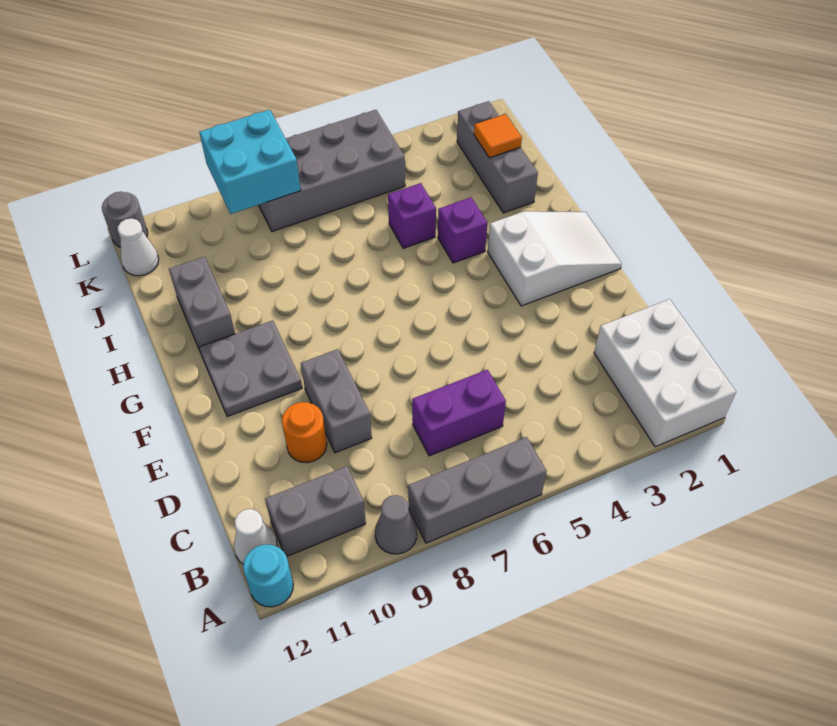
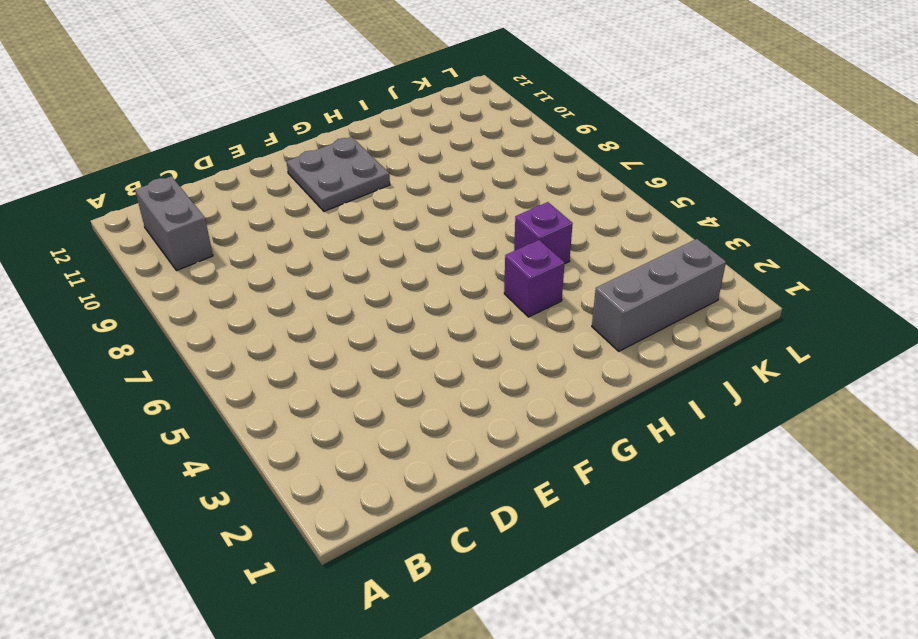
none -> white brick A1:C2 level 1
none -> grey brick A6:A8 level 1
none -> grey cone A9 level 1

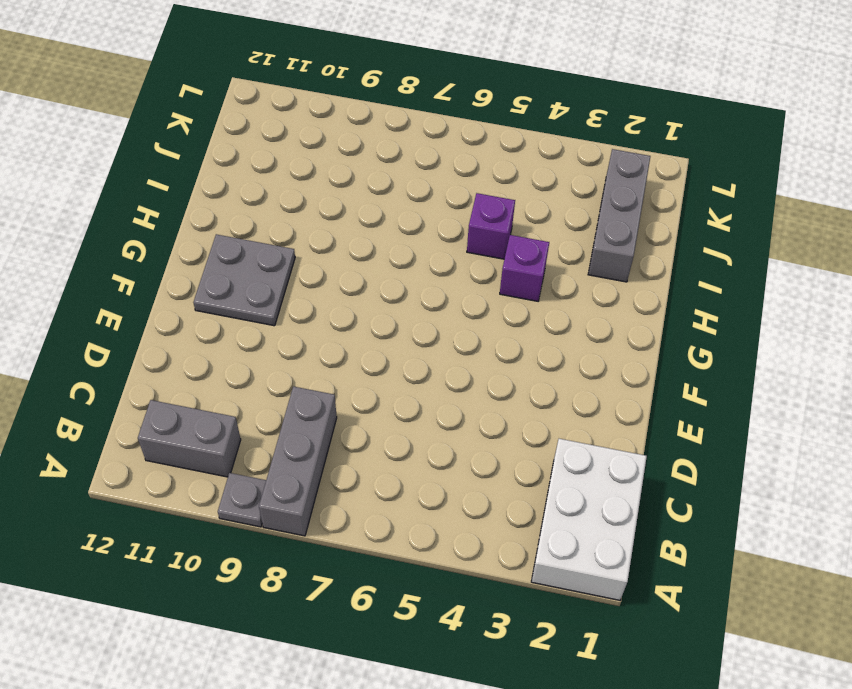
grey brick A8:C8 level 1 -> grey brick A6:A8 level 1
grey plate A9 level 1 -> grey cone A9 level 1
none -> cyan round brick A12 level 1
none -> white cone B12 level 1
none -> purple brick C6:C7 level 1

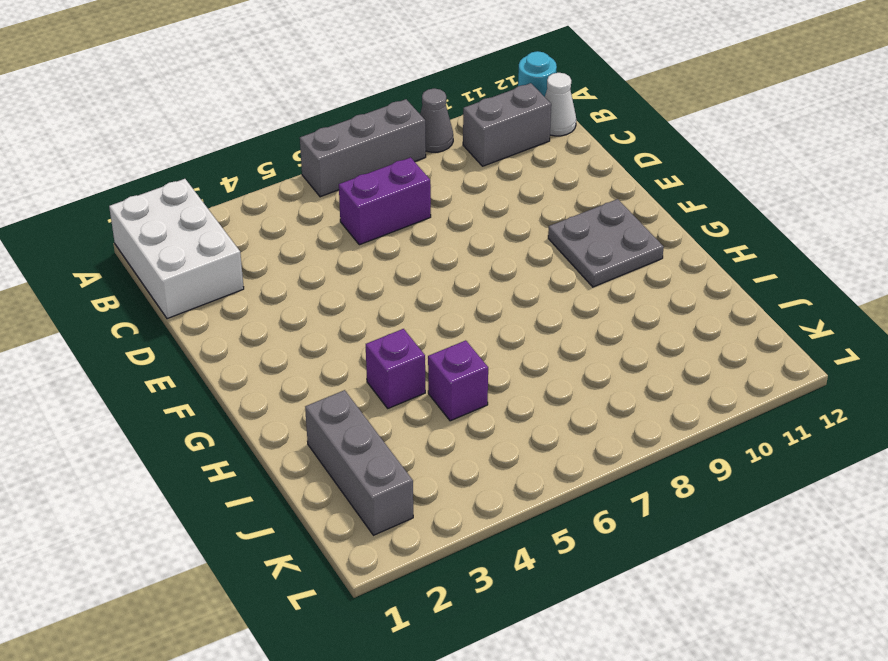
none -> grey brick D9:E9 level 1
none -> orange round brick D10 level 1
none -> white slope F1:G3 level 1 top 3

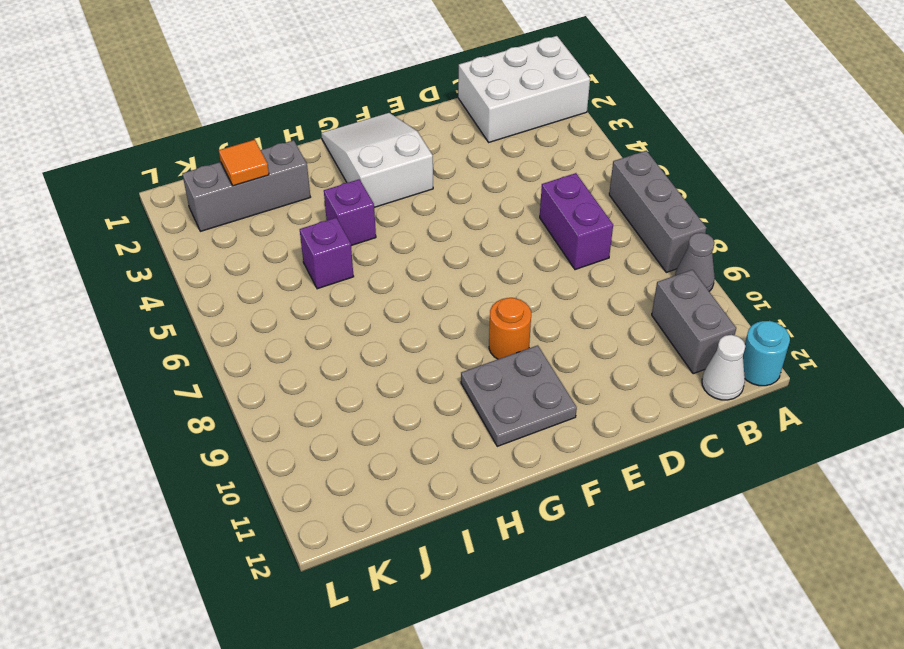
orange round brick F9 level 1 -> orange round brick D10 level 1
none -> grey brick D9:E9 level 1
none -> grey brick H11:I11 level 1
none -> grey brick K5:L8 level 1

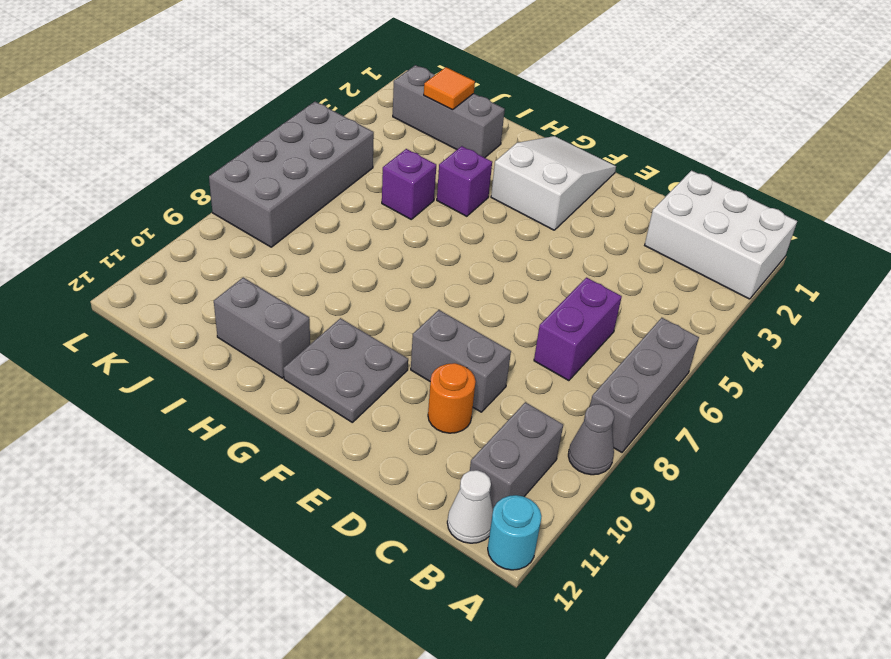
none -> white cone K12 level 1
none -> grey round brick L12 level 1
none -> cyan brick K8:L9 level 2

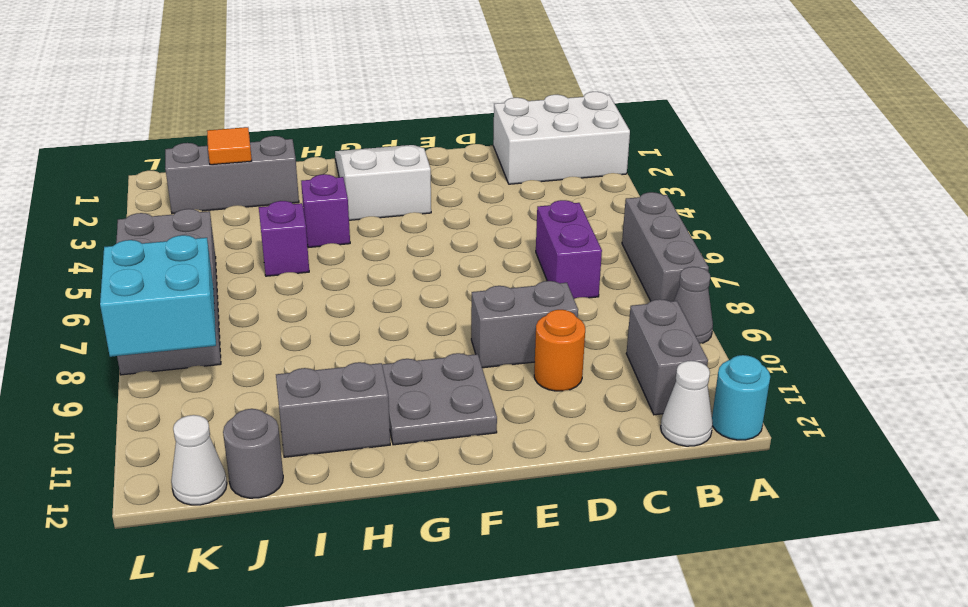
grey round brick J12 level 1 -> grey round brick L12 level 1

